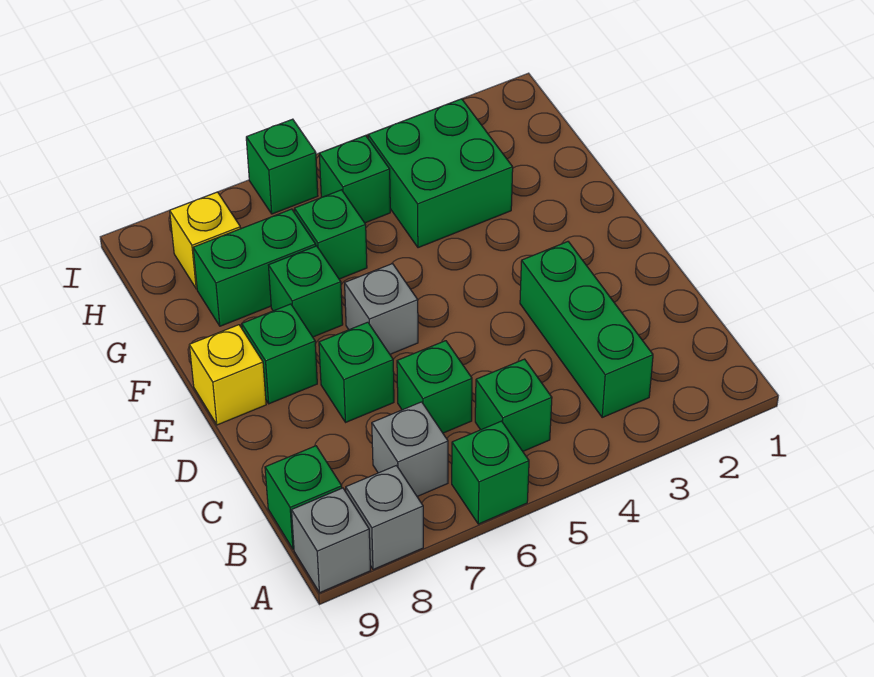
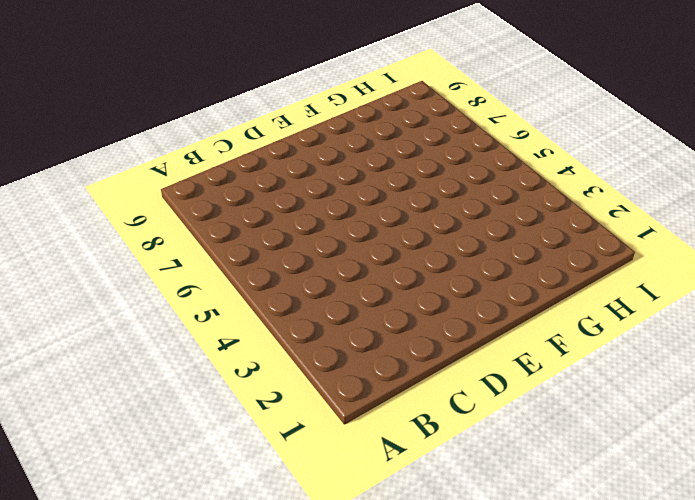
none -> green brick A6 level 1
none -> grey brick A8 level 1
none -> grey brick A9 level 1

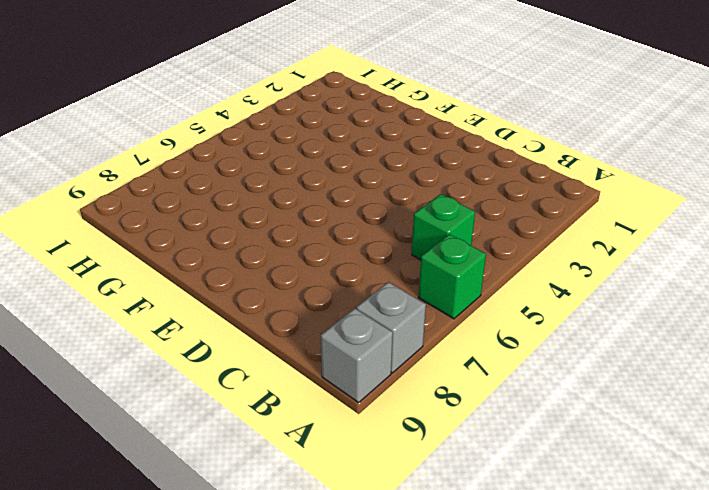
none -> green brick B3:D3 level 1
none -> grey brick B7 level 1
none -> green brick B9 level 1

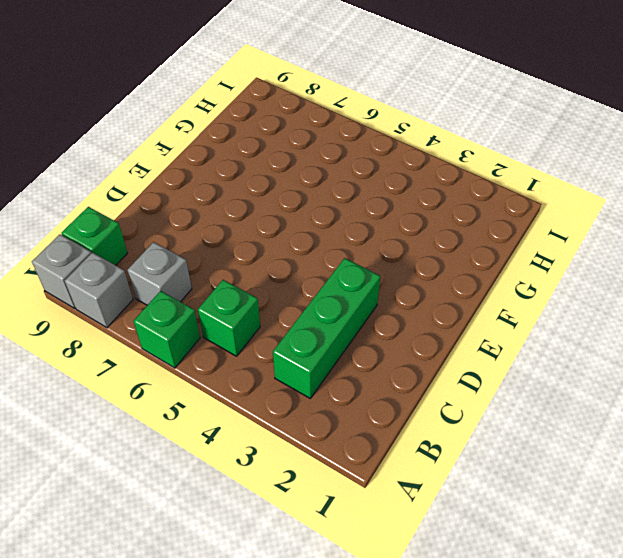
none -> green brick C6 level 1
none -> green brick D7 level 1
none -> grey brick E6 level 1

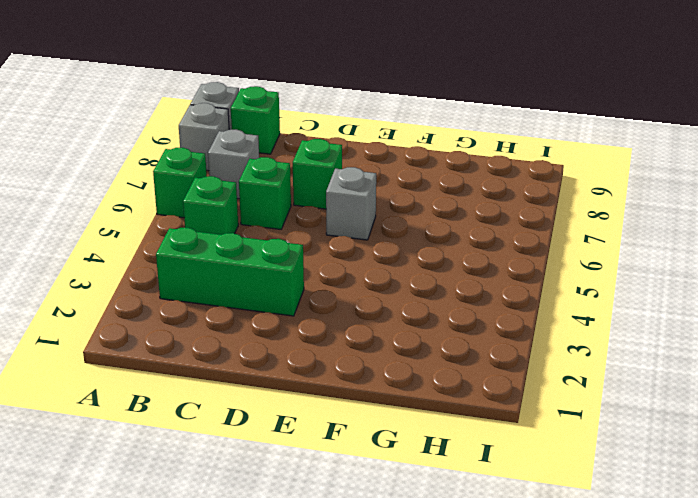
none -> green brick E8 level 1
none -> yellow brick E9 level 1
none -> green brick F7 level 1

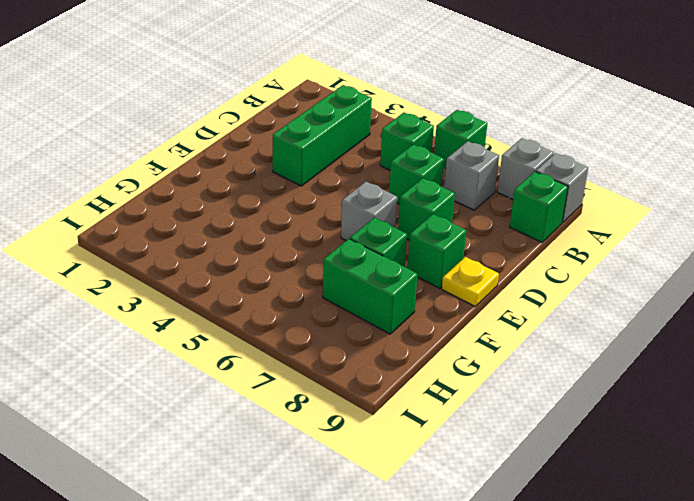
yellow plate E9 level 1 -> yellow brick E9 level 1
none -> green brick G3:H4 level 1
none -> green brick G6 level 1
none -> green brick H5 level 1

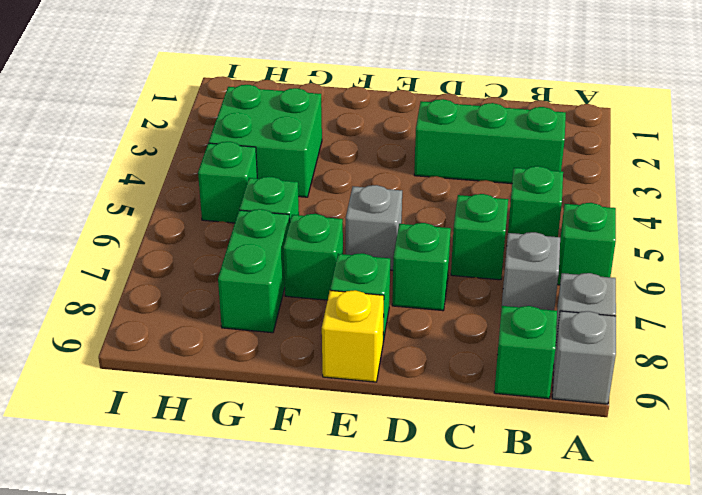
none -> yellow brick H8 level 1
none -> green brick I6 level 1

